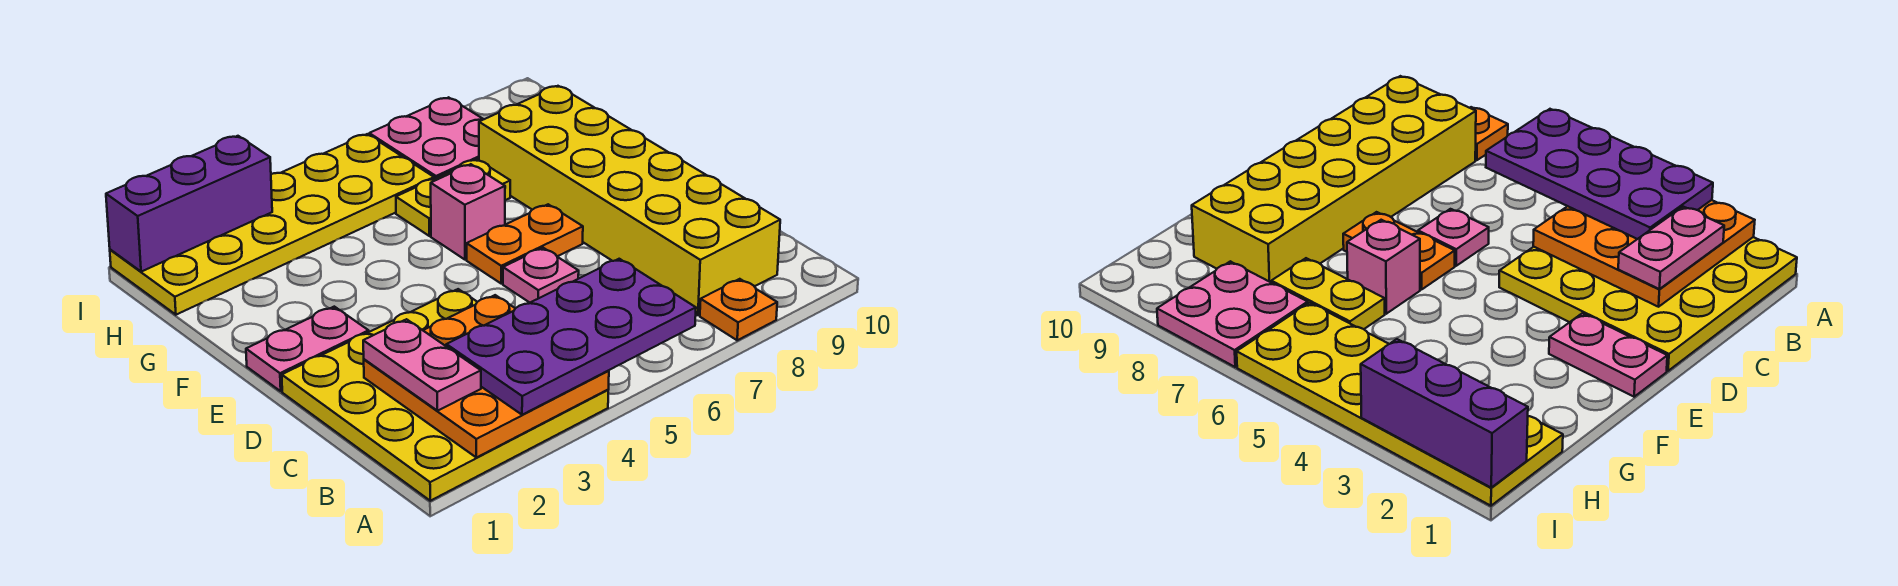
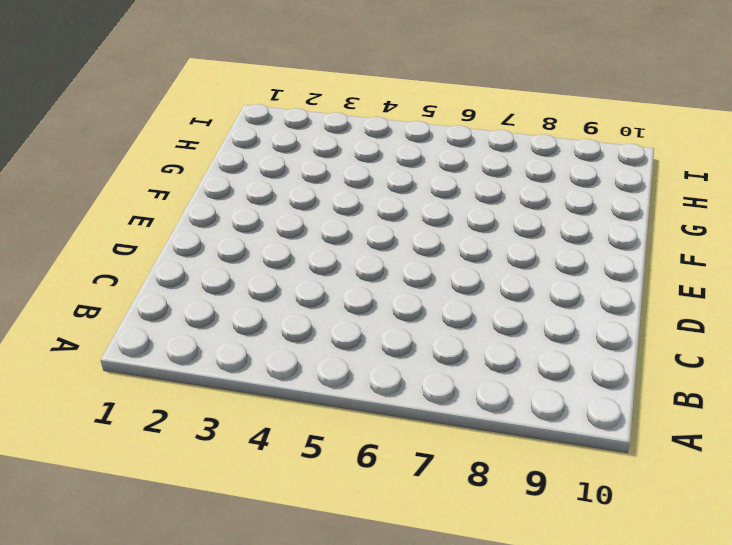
none -> yellow plate A1:D4 level 1
none -> orange plate A8 level 1
none -> yellow brick B8:G9 level 1

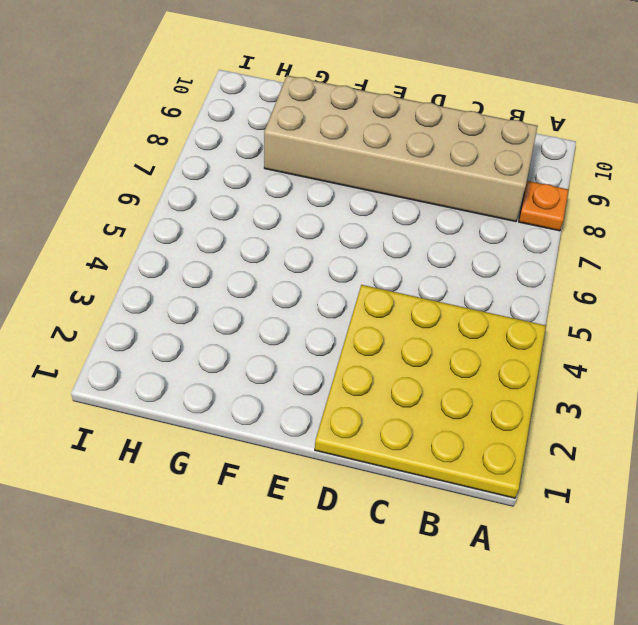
tan brick B8:G9 level 1 -> yellow brick B8:G9 level 1
none -> pink plate D6 level 1
none -> pink plate E1:E2 level 1
none -> orange plate E6:E7 level 1

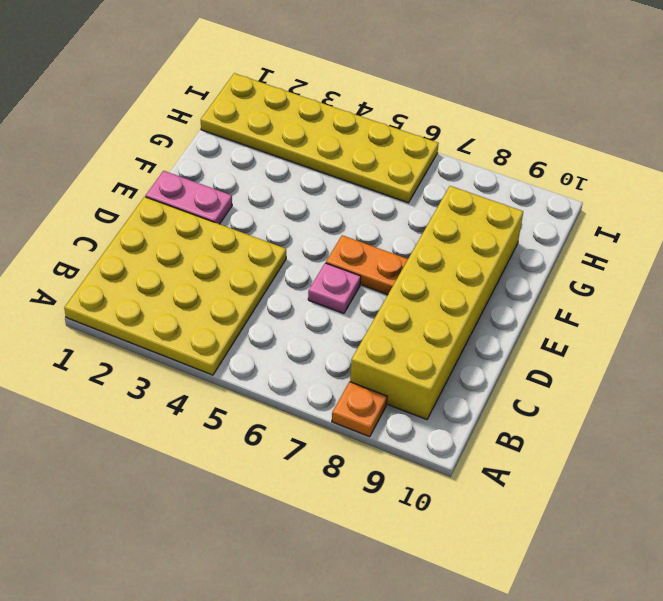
none -> pink brick F6 level 1
none -> yellow plate G6:G7 level 1
none -> pink plate H7:I8 level 1

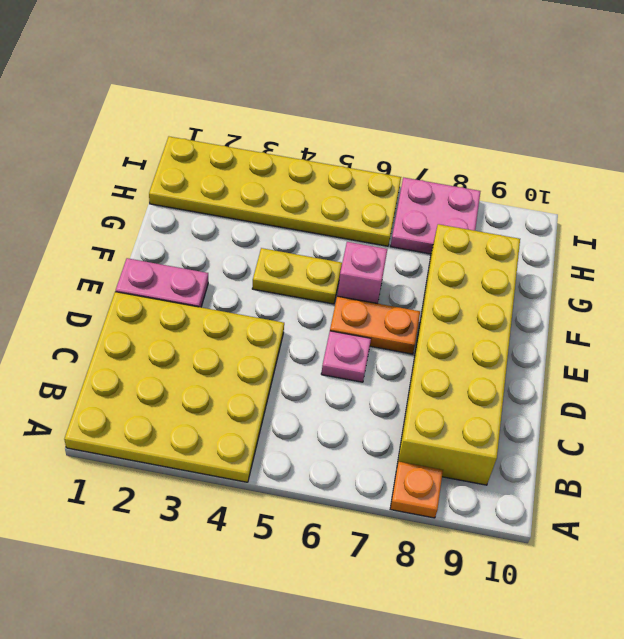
yellow plate F4:F5 level 1 -> yellow plate G6:G7 level 1
none -> orange plate A2:C4 level 2
none -> purple brick I1:I3 level 2
none -> purple plate A3:B6 level 3

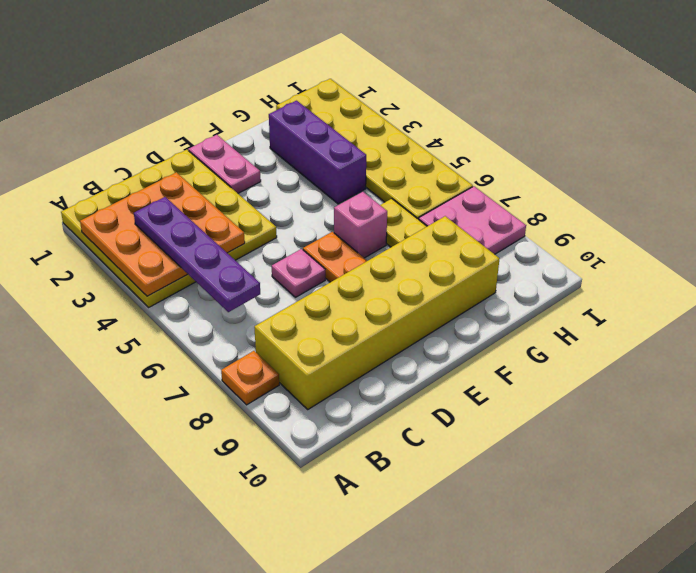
purple plate B3:B6 level 3 -> purple plate A3:B6 level 3
purple brick G2:G4 level 1 -> purple brick I1:I3 level 2
none -> pink plate B2:C2 level 3

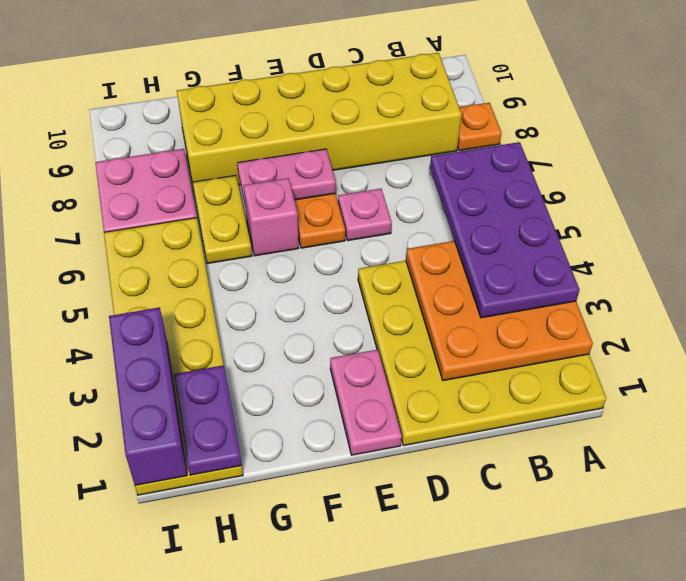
pink plate E7:F7 level 2 -> pink plate B2:C2 level 3
purple plate H1:H2 level 2 -> none

